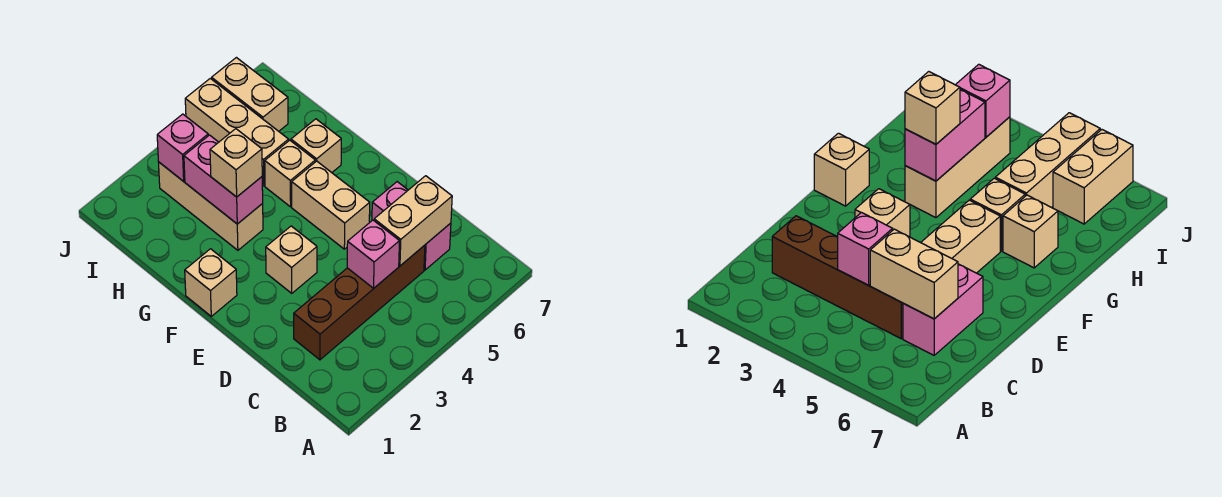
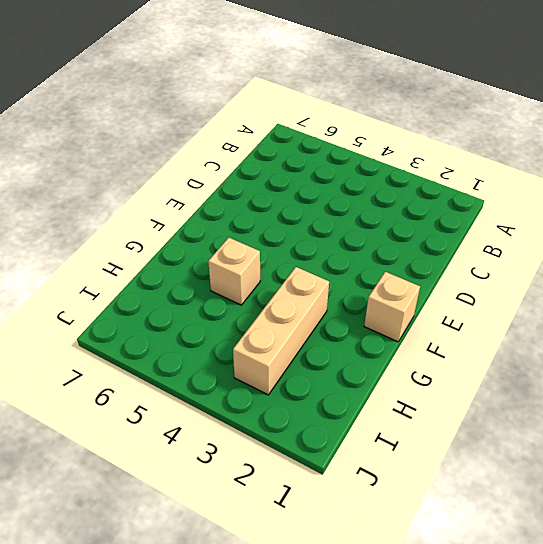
none -> brown brick C2:C5 level 1
none -> pink brick C6:D6 level 1
none -> tan brick E3 level 1

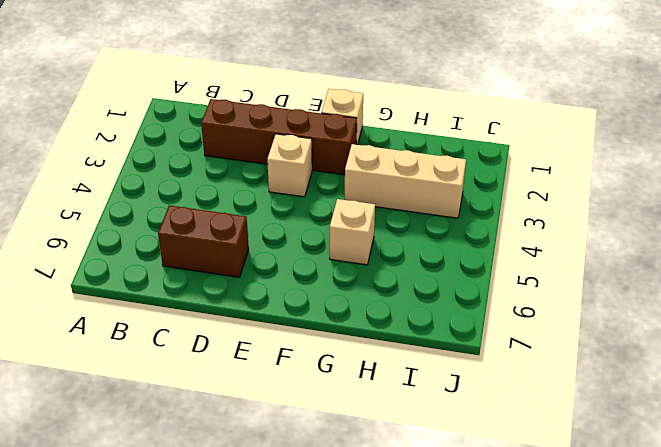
brown brick C2:F2 level 1 -> brown brick C2:C5 level 1
brown brick C6:D6 level 1 -> pink brick C6:D6 level 1
none -> tan brick E5:F5 level 1
none -> tan brick G6 level 1
none -> tan brick H5:J5 level 1

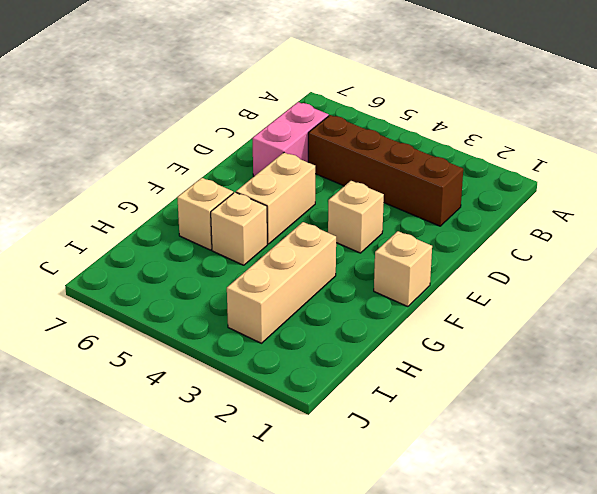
none -> tan brick H5:J5 level 1
none -> tan brick I6:J6 level 1
none -> pink brick C4 level 2

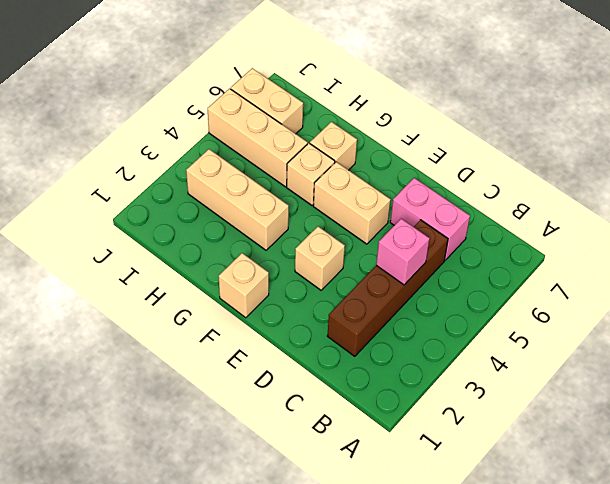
none -> tan brick C5:C6 level 2
none -> pink brick G3:H3 level 2
none -> pink brick I3 level 2

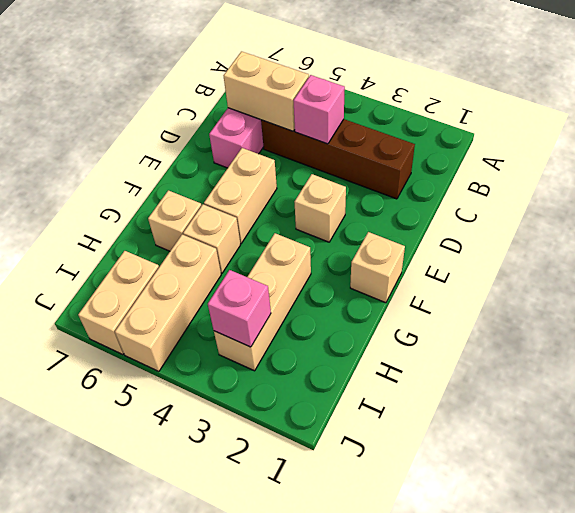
none -> pink brick G3:H3 level 2
none -> tan brick G3 level 3

